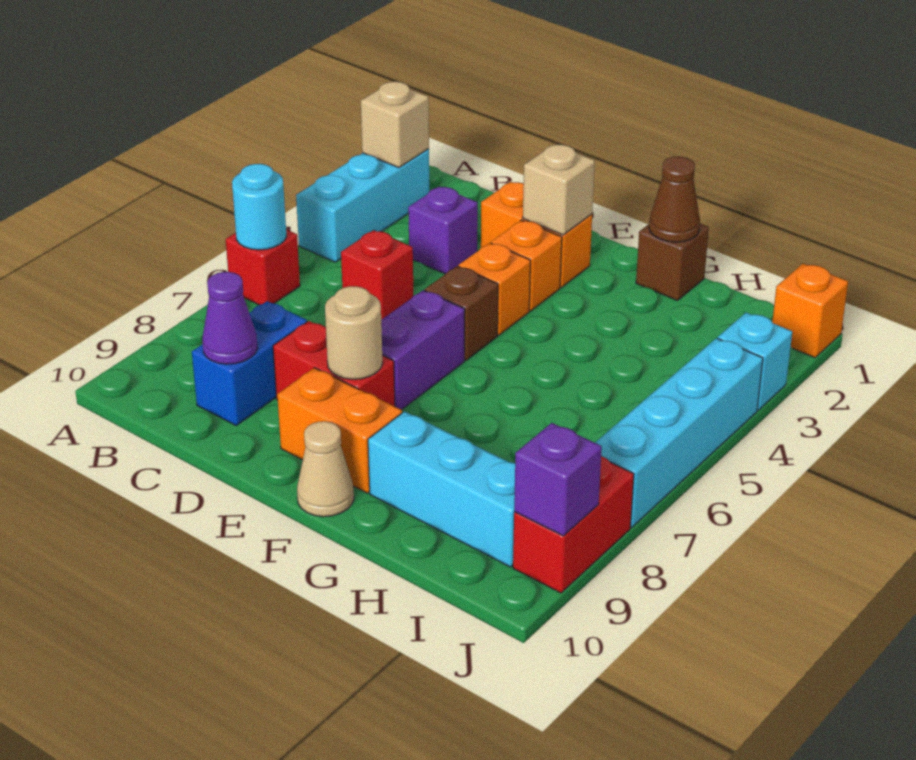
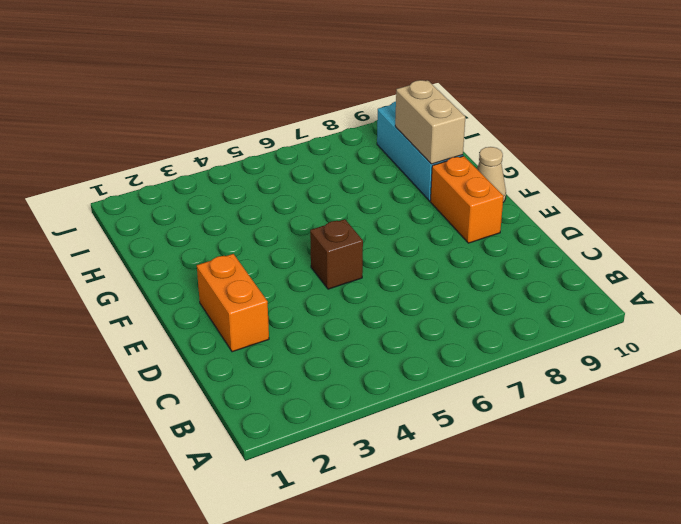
tan brick G9:H9 level 2 -> none
none -> cyan brick A2:A4 level 1
none -> red brick A6 level 1
none -> purple brick C3 level 1

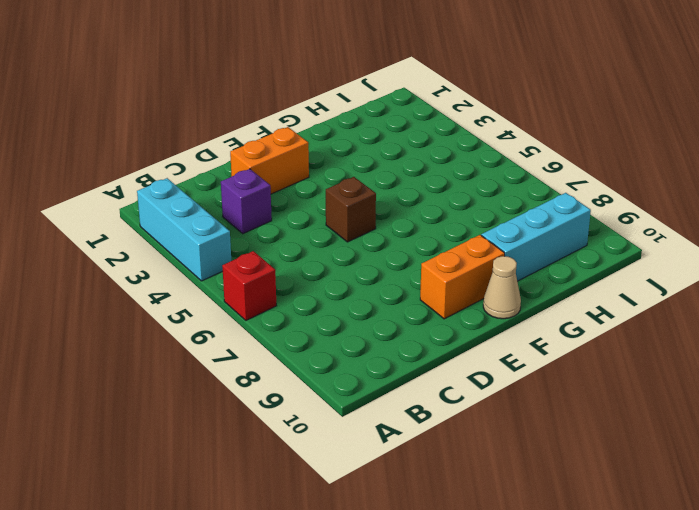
none -> red brick C5 level 1
none -> blue brick C8:C9 level 1
none -> red brick D8:E8 level 1

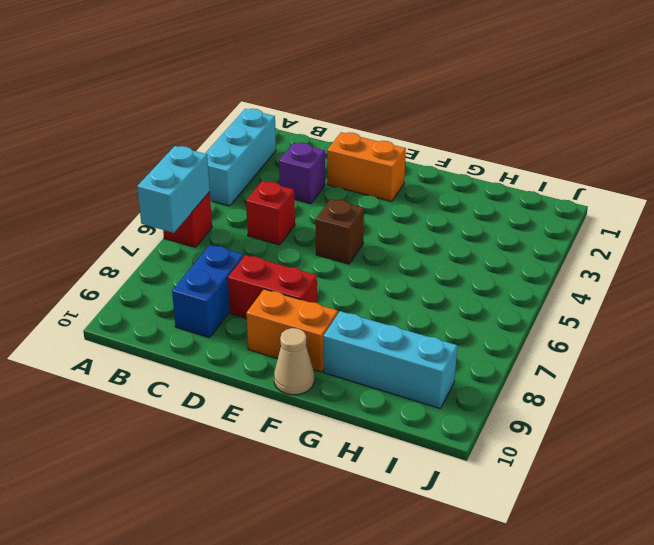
cyan brick A6:A7 level 2 -> cyan round brick A6 level 2
none -> orange brick E3 level 1
none -> orange brick E4 level 1
none -> purple brick E6:E7 level 1

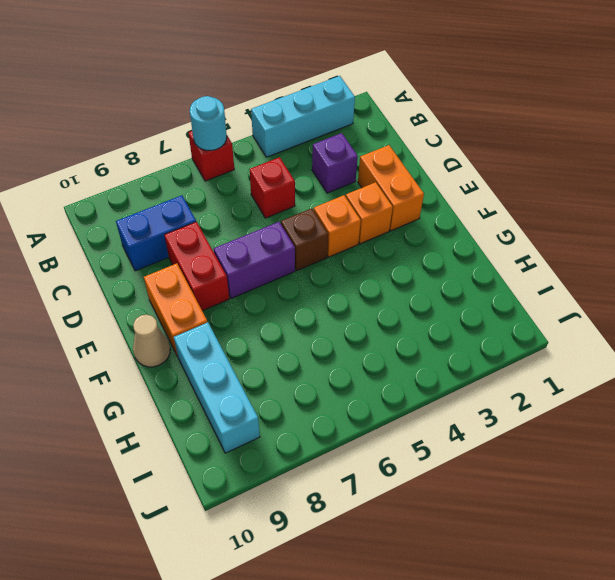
none -> brown brick G1 level 1
none -> orange brick J1 level 1
none -> cyan brick J3 level 1

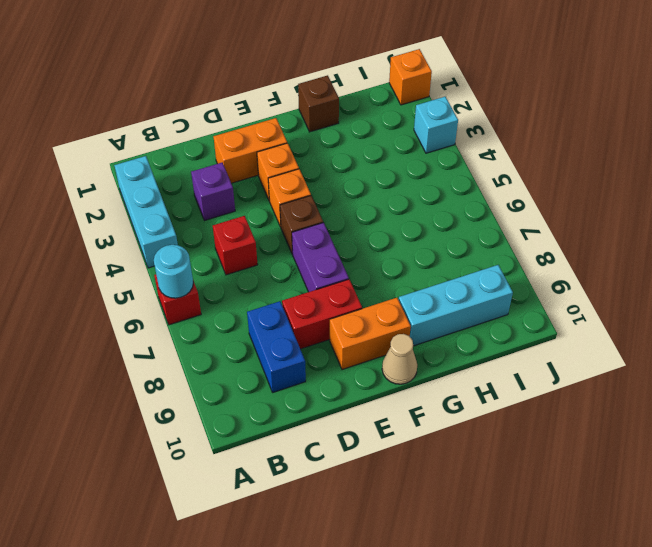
none -> cyan brick J4:J7 level 1
none -> red brick J8:J9 level 1
none -> tan brick A2 level 2

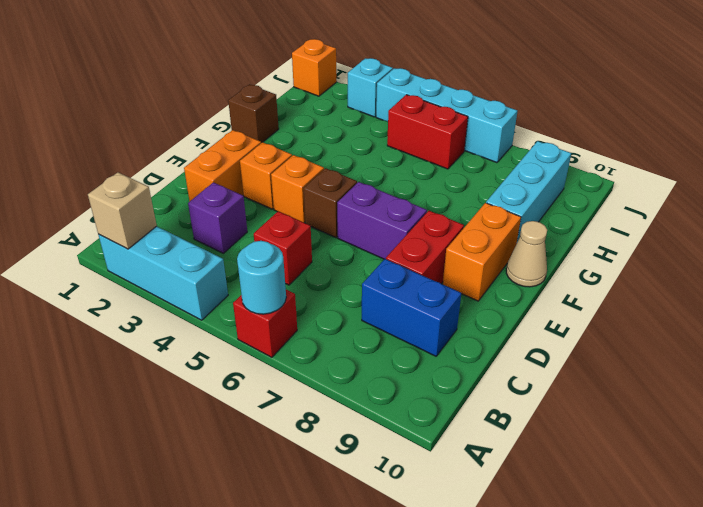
red brick I5:I6 level 1 -> red brick J8:J9 level 1
none -> purple cone C9 level 2
none -> tan brick E2 level 2
none -> tan round brick E8 level 2

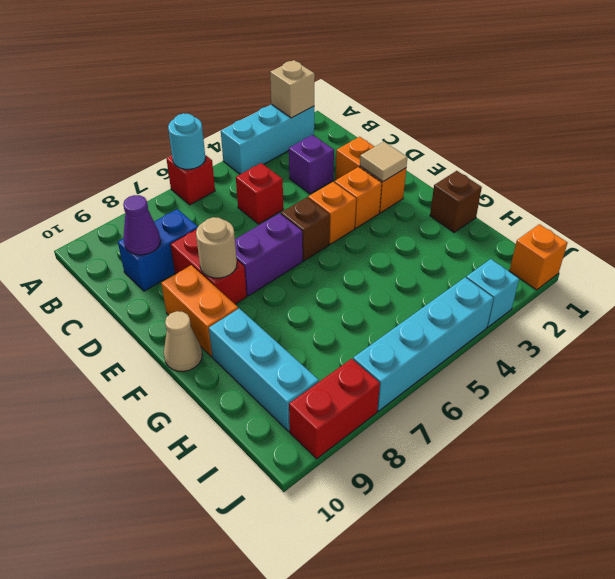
tan tile E2 level 2 -> tan brick E2 level 2
none -> brown cone G1 level 2
none -> purple brick J9 level 2

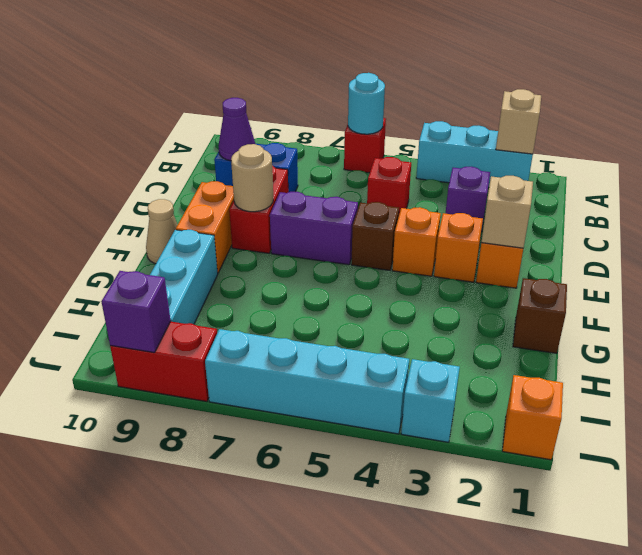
none -> brown cone G1 level 2

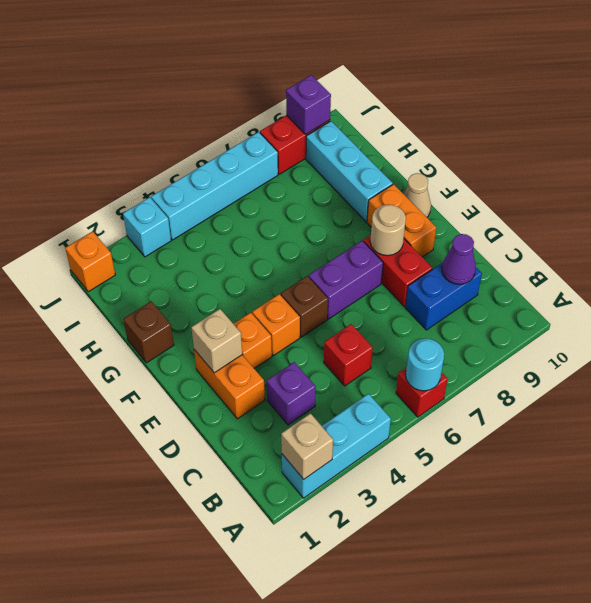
none -> brown cone G1 level 2

